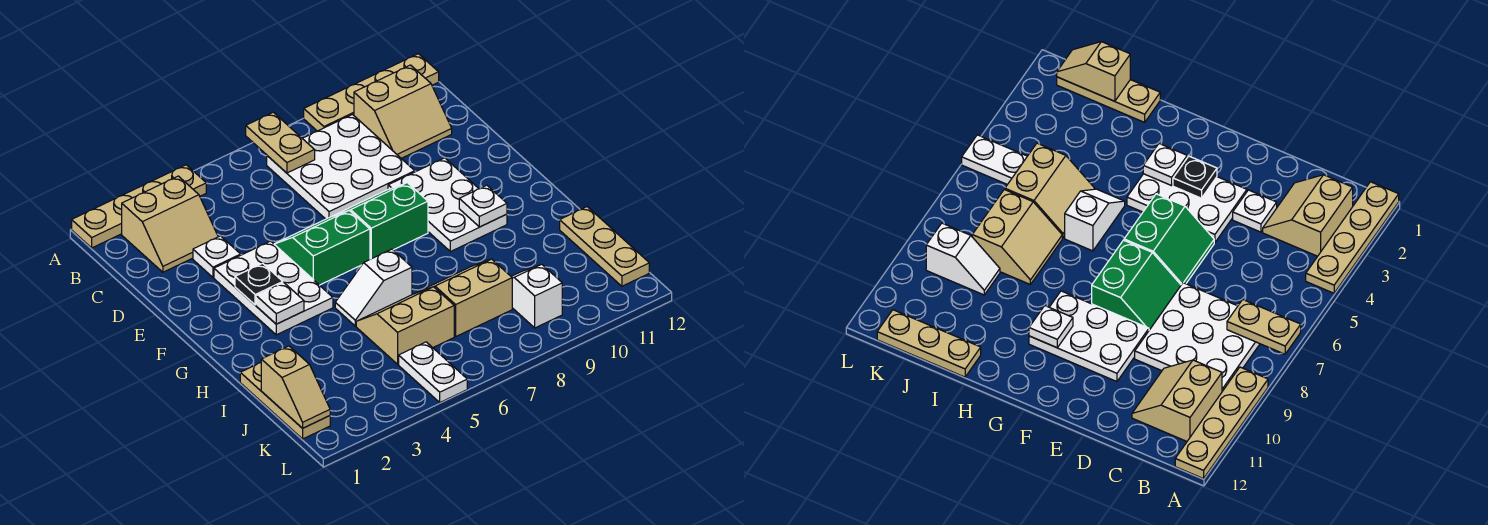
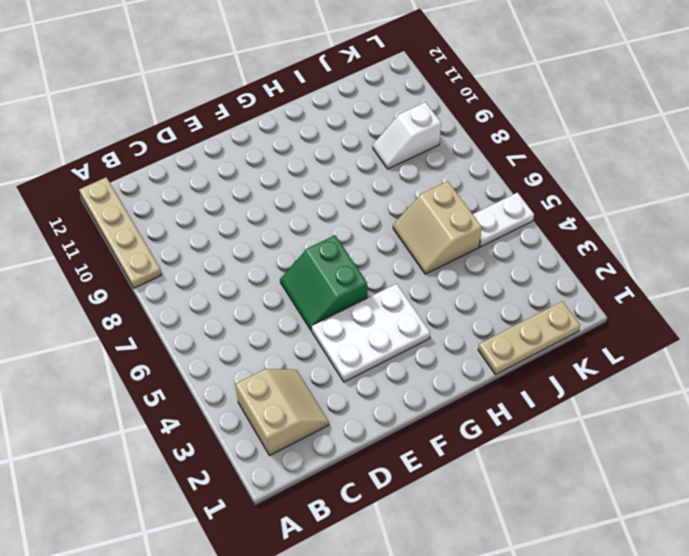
none -> tan plate A1:A4 level 1
none -> white plate B7:D9 level 1
none -> tan slope B10:C11 level 1 top B

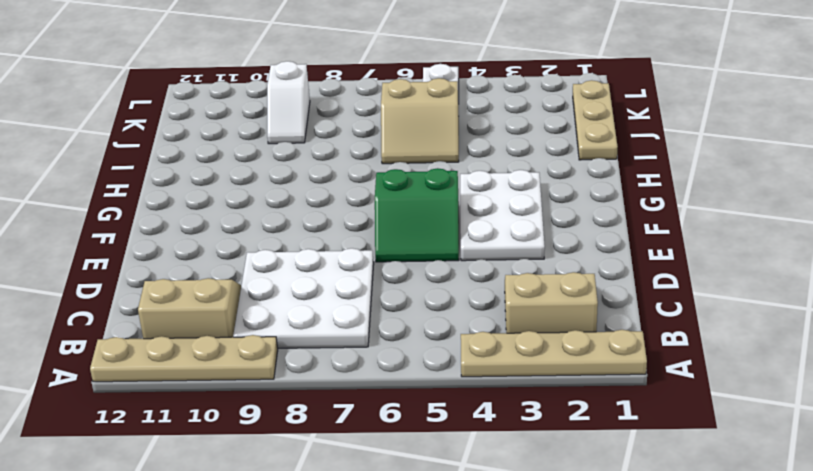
none -> white plate D3 level 1
none -> green slope E7:F8 level 1 top F
none -> white plate E9:G10 level 1

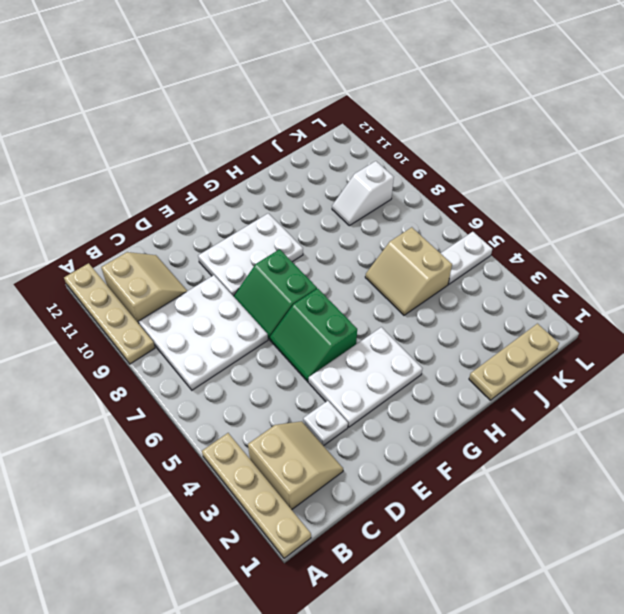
none -> white slope H5:H6 level 1 top 6
none -> tan slope I7:J8 level 1 top J
none -> tan plate I12:K12 level 1

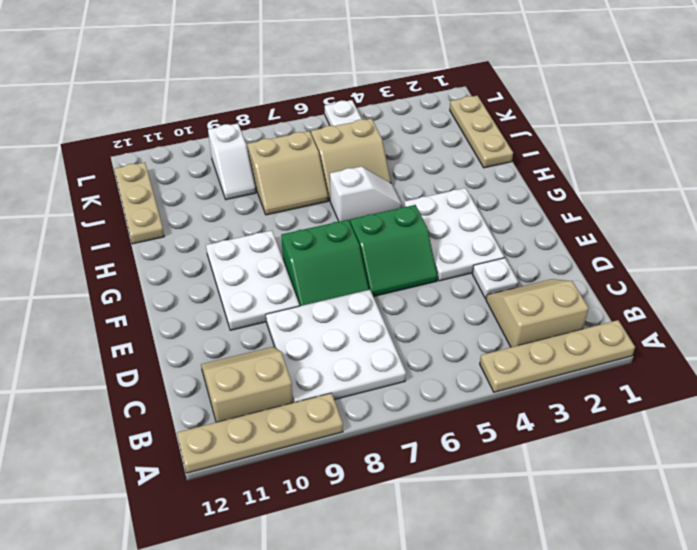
none -> tan plate A7:B7 level 2
none -> black plate F3 level 2
none -> white plate G3 level 2

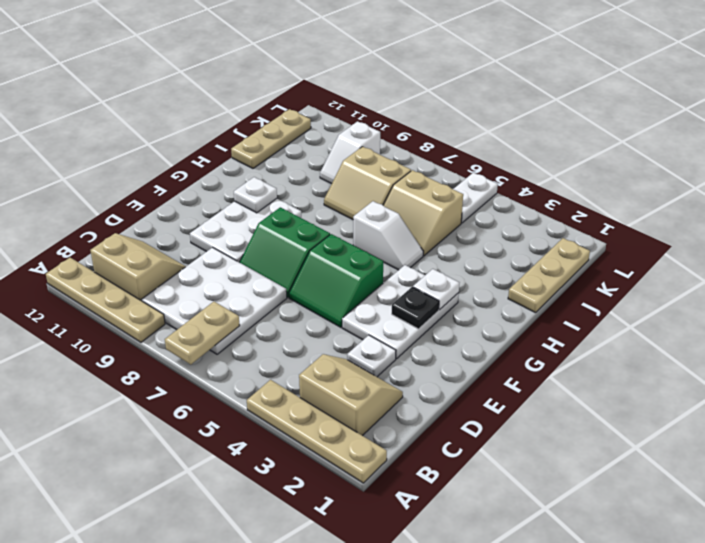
none -> tan slope J1:K1 level 2 top J

